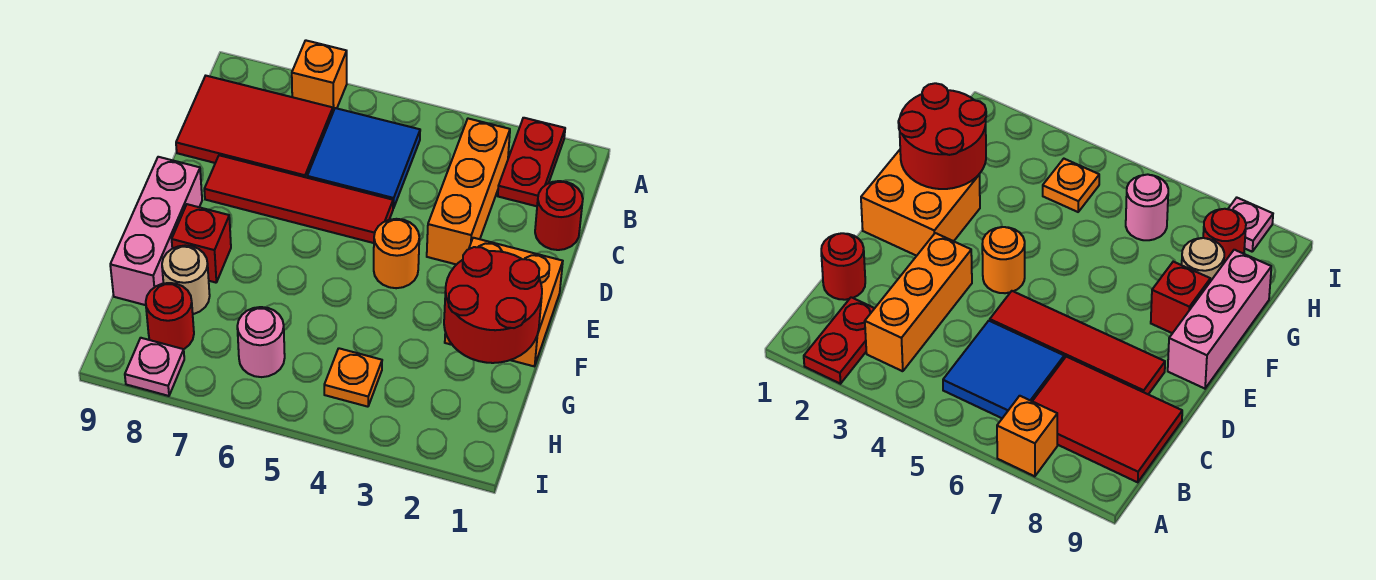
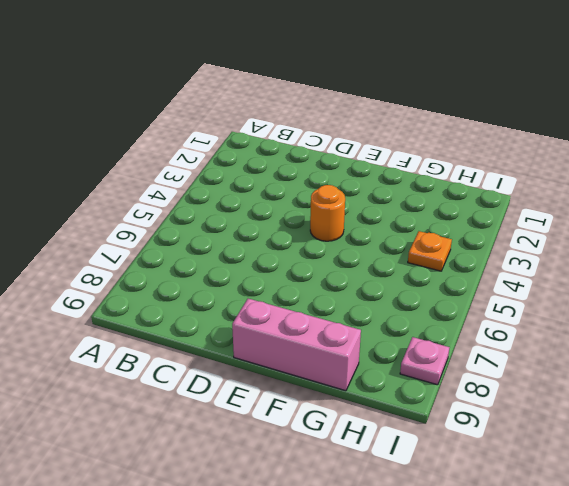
none -> red plate A2:B2 level 1
none -> orange brick A7 level 1
none -> orange brick B3:D3 level 1

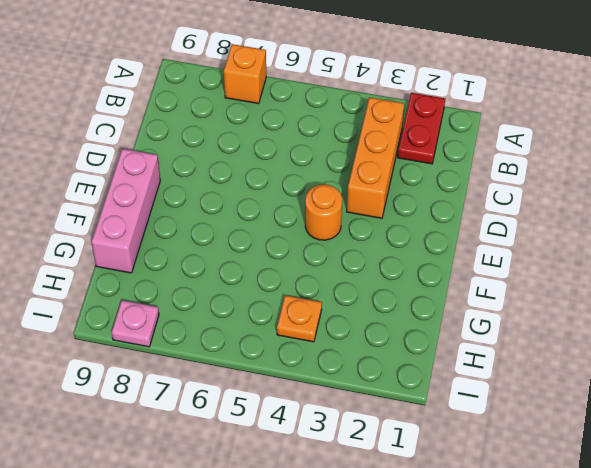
none -> blue tile B5:C6 level 1
none -> red tile B7:C9 level 1
none -> red round brick C1 level 1

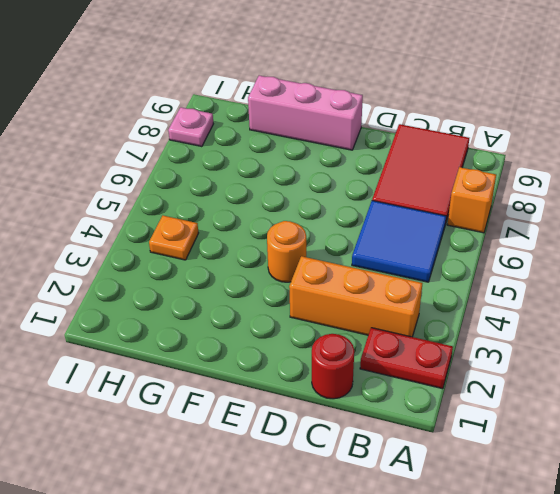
none -> red tile D5:D8 level 1
none -> orange brick E1:F2 level 1
none -> red brick F8 level 1

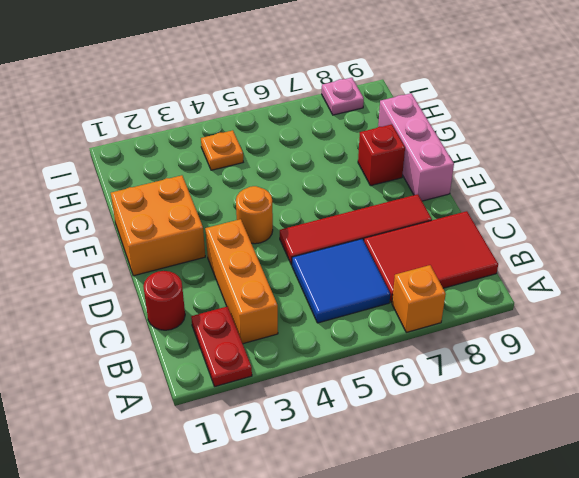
none -> tan round brick G8 level 1
none -> pink round brick H6 level 1
none -> red round brick H8 level 1

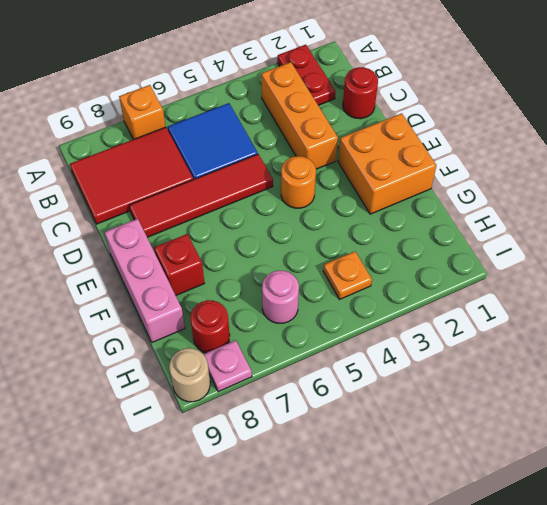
tan round brick I9 level 1 -> tan round brick G8 level 1
none -> red round brick F1:G2 level 2

